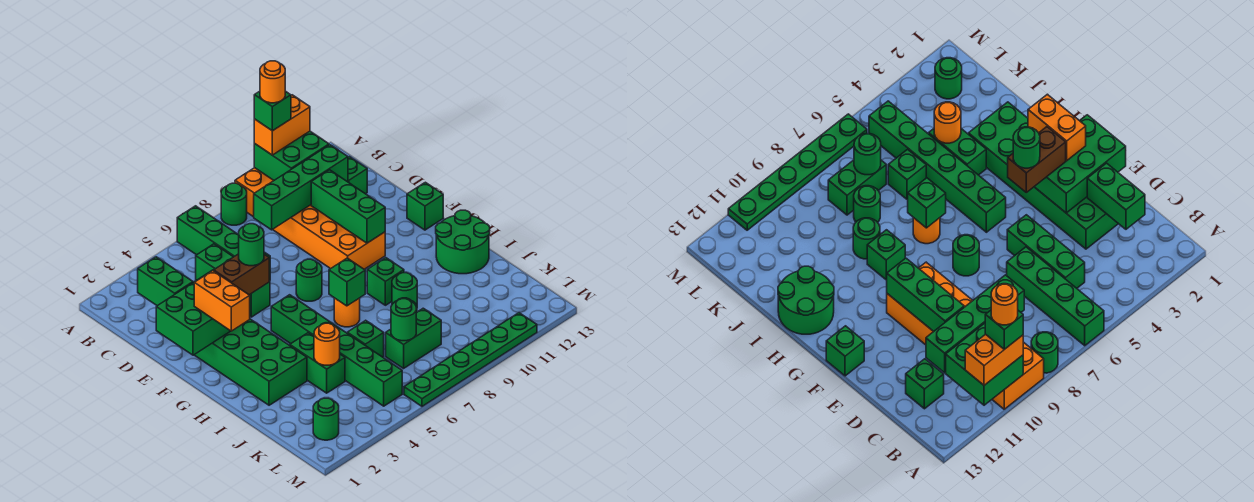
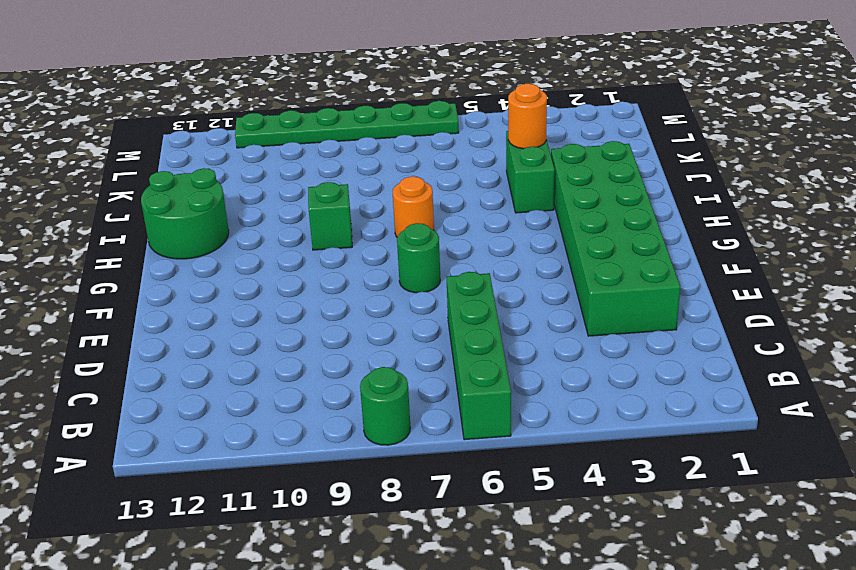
none -> orange brick A9:F10 level 1
none -> green brick C5:E5 level 1
none -> green brick C12 level 1
none -> green brick F13 level 1

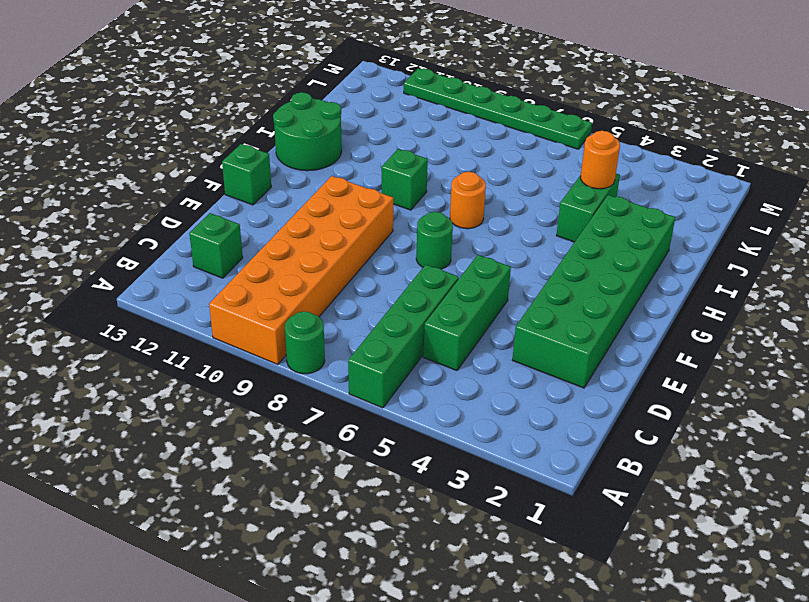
none -> green brick G5:L5 level 1
none -> green round brick I9 level 1
none -> green brick J6 level 1
none -> green round brick J8 level 1

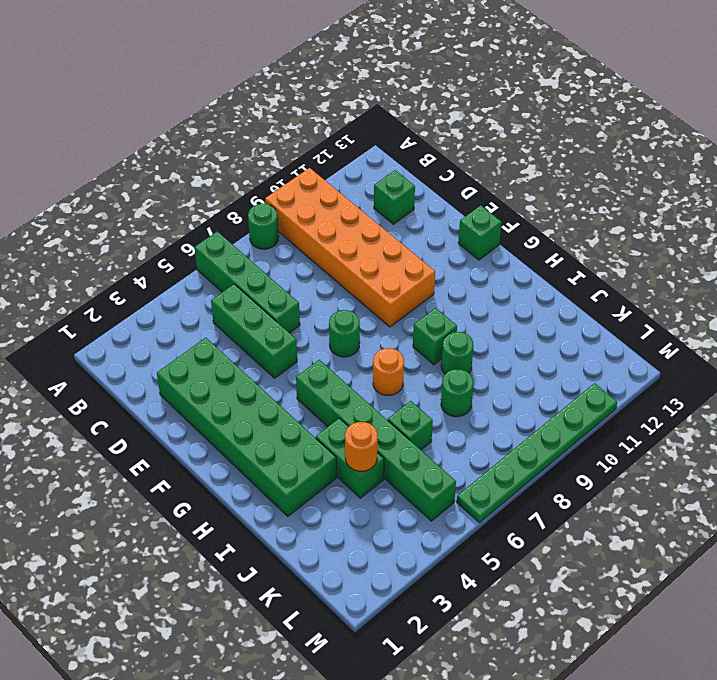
none -> green round brick H12:I13 level 1
none -> green brick K7:K8 level 1
none -> green round brick L2 level 1
none -> green brick A10:B11 level 2

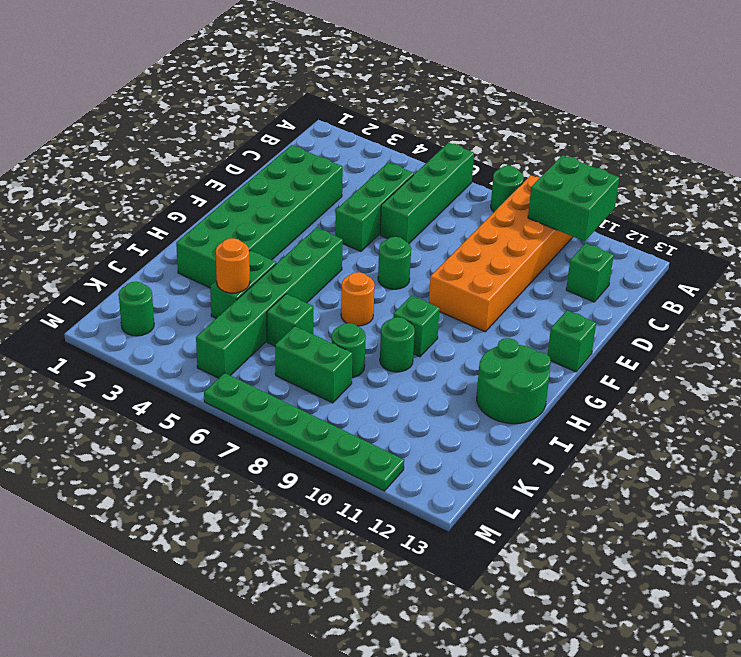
none -> green brick C2:D2 level 2
none -> green brick C8:C11 level 2
none -> green brick D10:F10 level 2
none -> green brick E1:F3 level 2

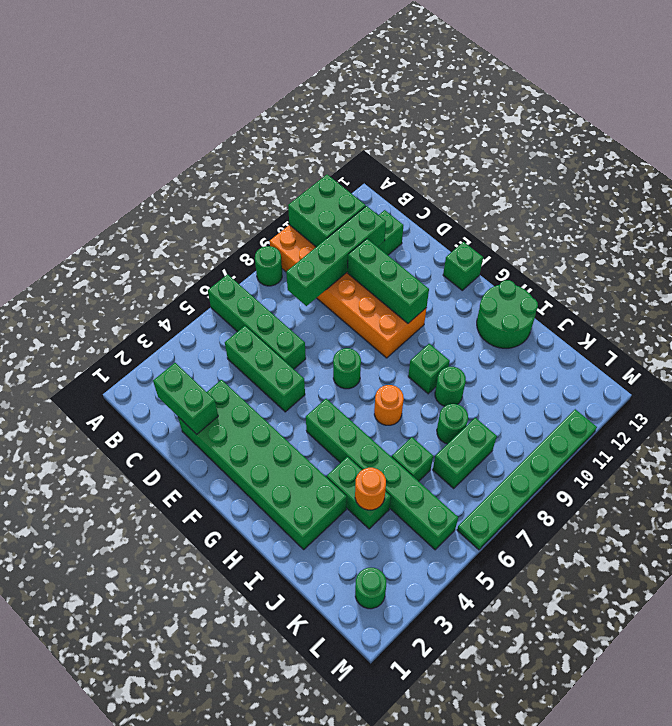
none -> green brick E1:F3 level 2
none -> green brick H7 level 2
none -> green round brick K7 level 2
none -> orange brick A10:A11 level 3

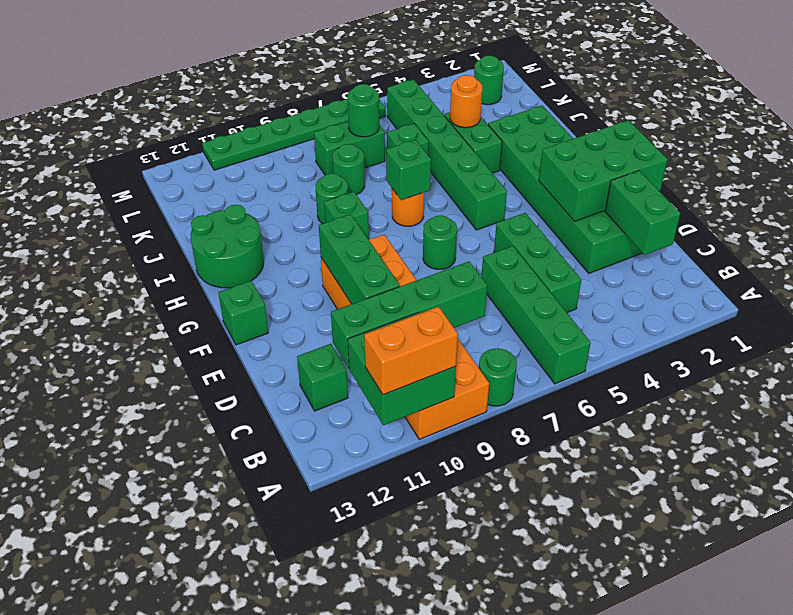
none -> orange brick F2:G2 level 3
none -> brown brick F3:F4 level 3
none -> green brick A10 level 4
none -> green round brick F4 level 4

